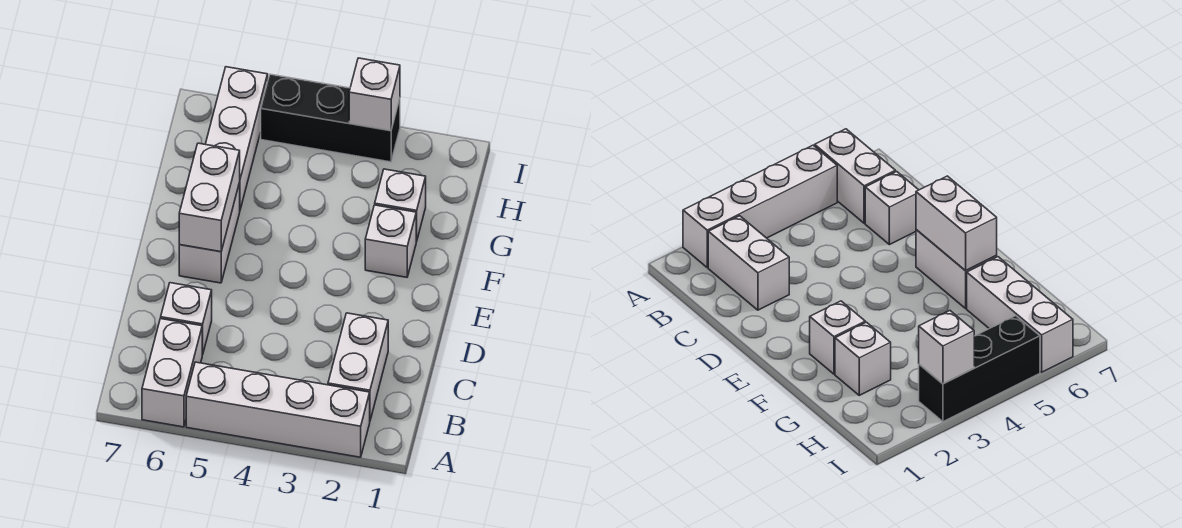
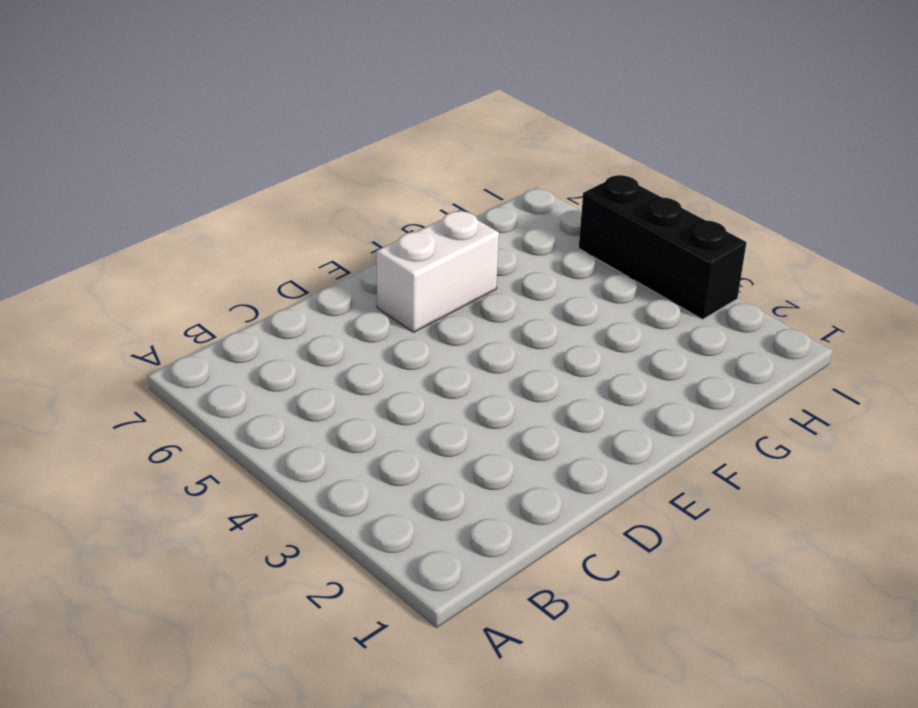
none -> white brick A2:A5 level 1
none -> white brick A6:B6 level 1

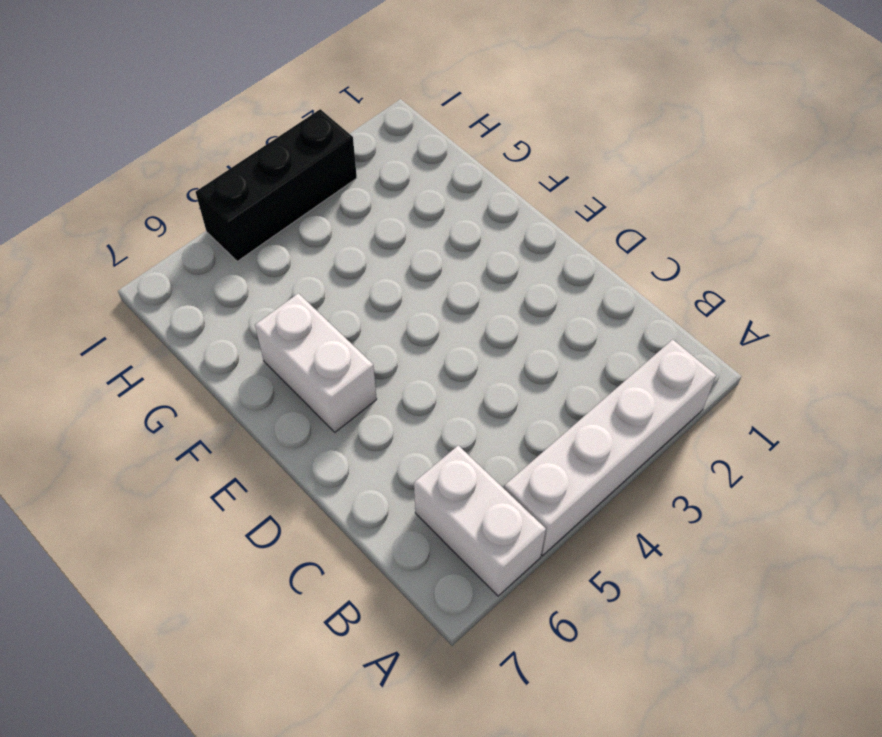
none -> white brick B2:C2 level 1
none -> white brick C6 level 1

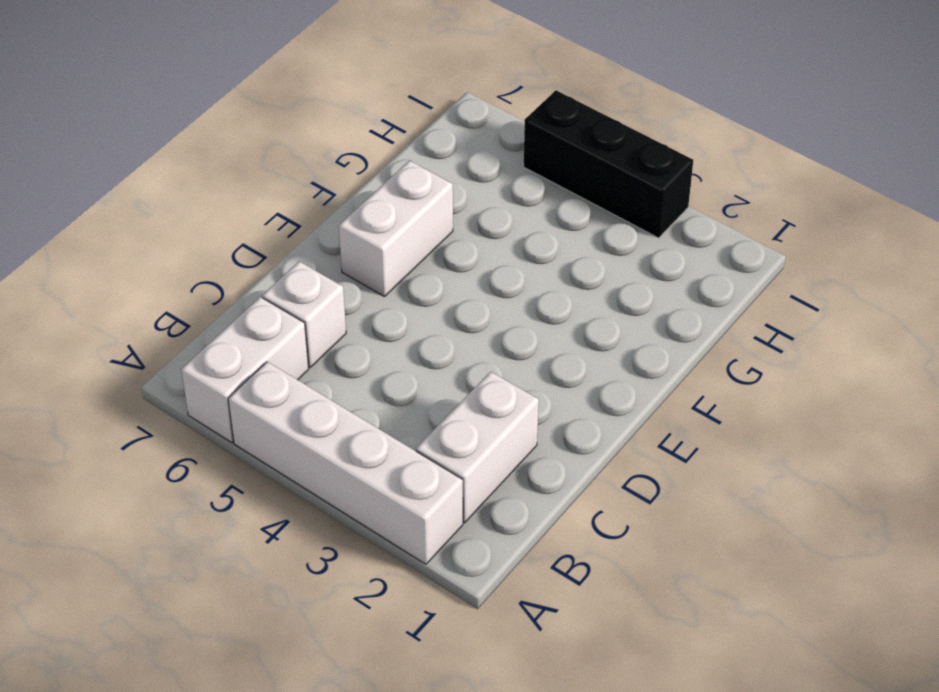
none -> white brick F2 level 1
none -> white brick G2 level 1

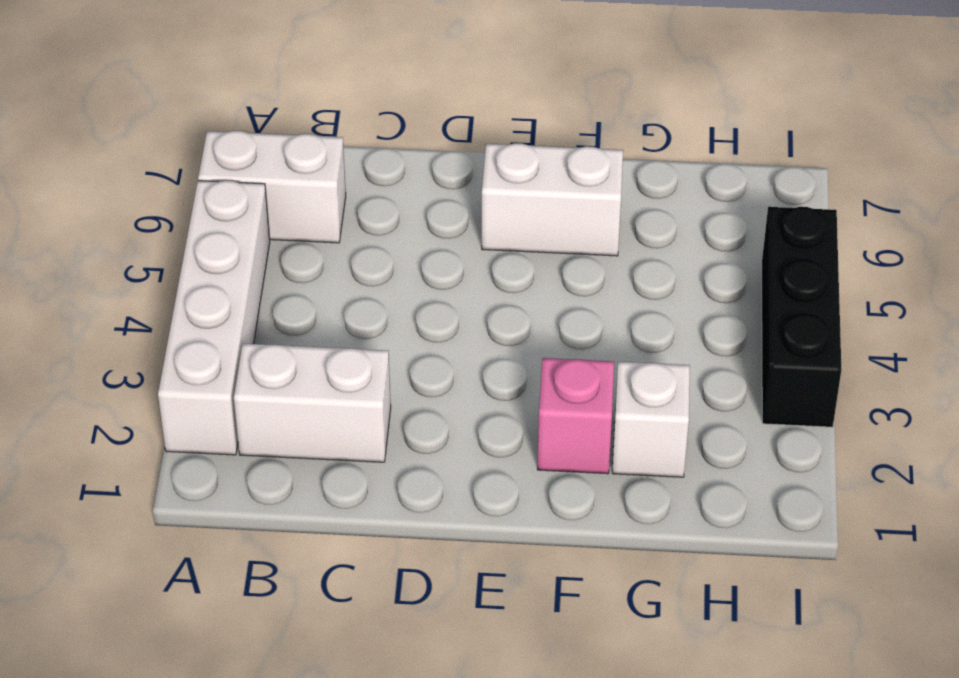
pink brick F2 level 1 -> white brick F2 level 1
none -> white brick C6 level 1
none -> white brick G6:I6 level 1

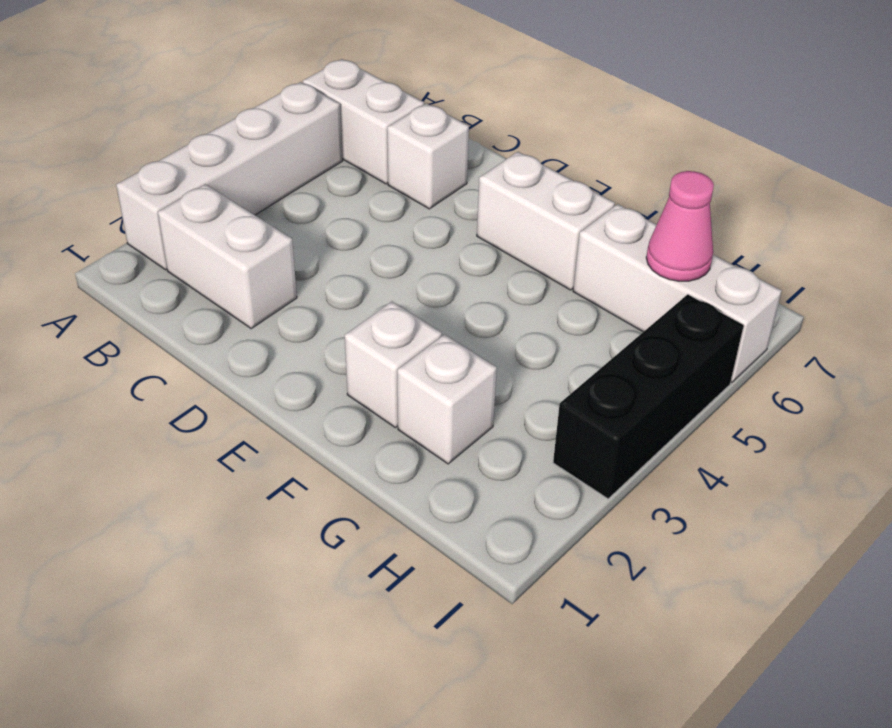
pink cone H6 level 2 -> none
none -> white brick E6:F6 level 2
none -> white brick I3 level 2

